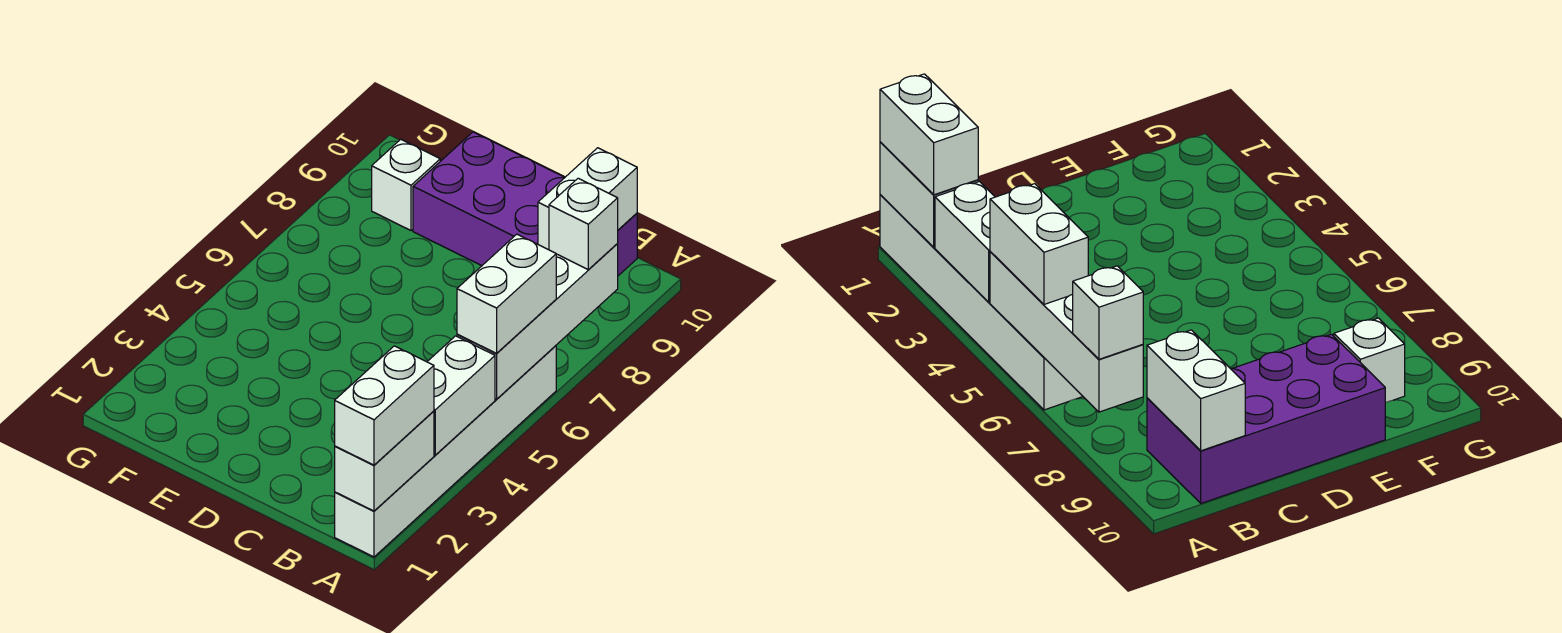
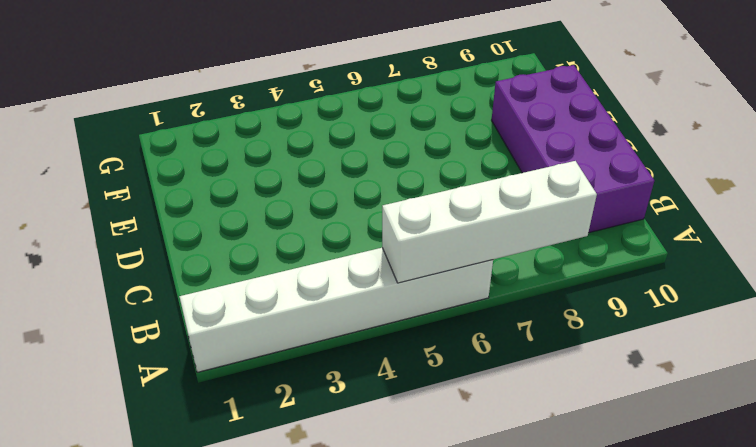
none -> white brick F9 level 1
none -> white brick A1:A2 level 2

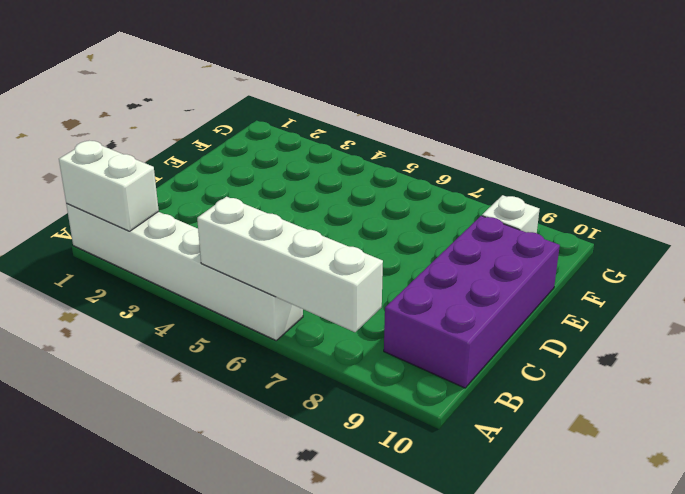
none -> white brick A3:A4 level 2
none -> white brick B9:B10 level 2

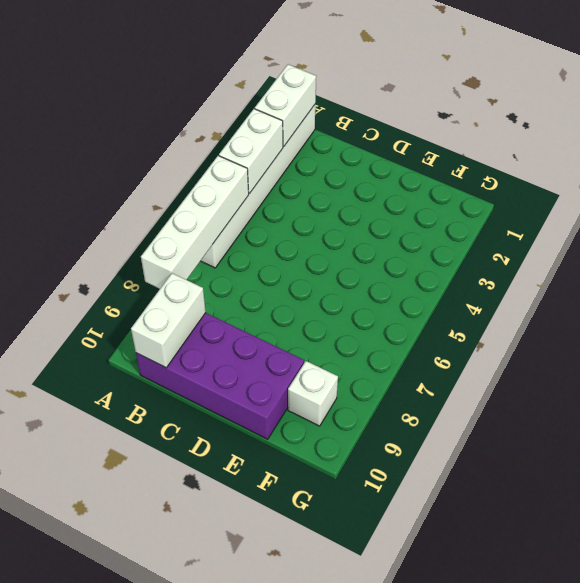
none -> white brick A1:A2 level 3
none -> white brick A5:A6 level 3

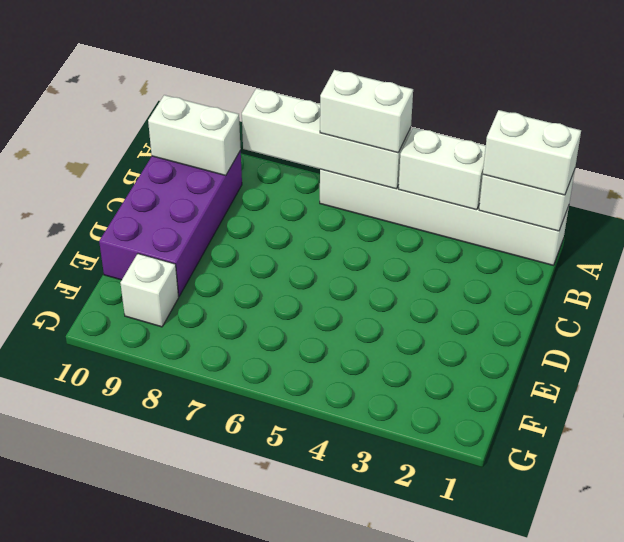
none -> white brick A8 level 3

